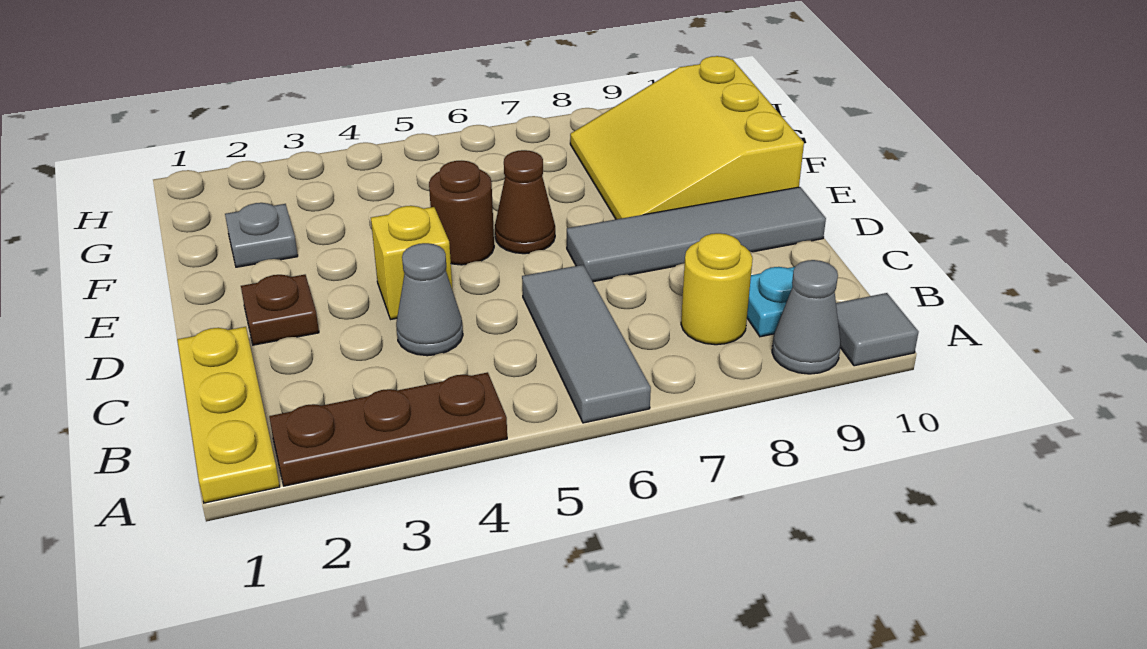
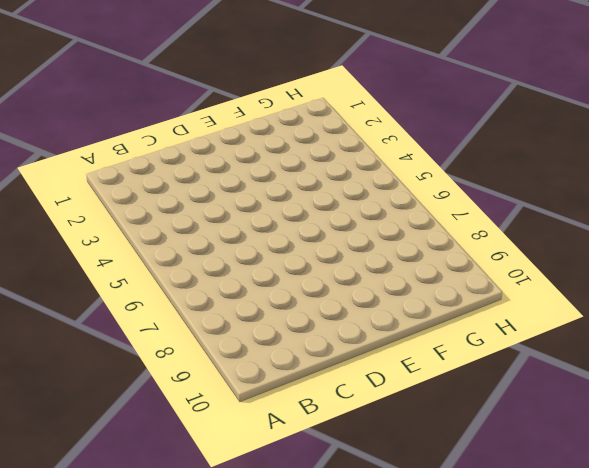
none -> yellow plate A1:C1 level 1
none -> brown plate A2:A4 level 1
none -> grey tile A6:C6 level 1

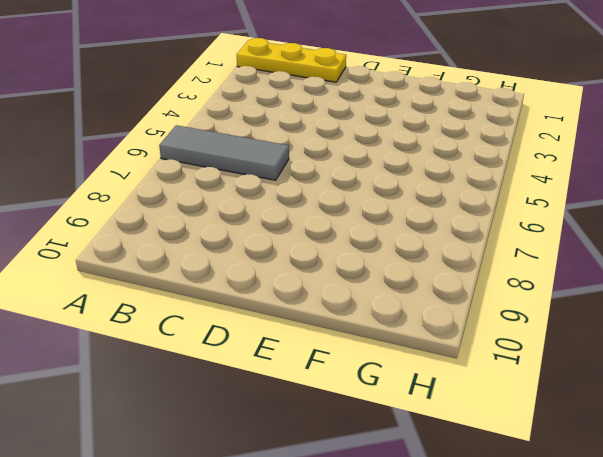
none -> brown plate A2:A4 level 1
none -> grey cone A9 level 1
none -> grey tile A10 level 1

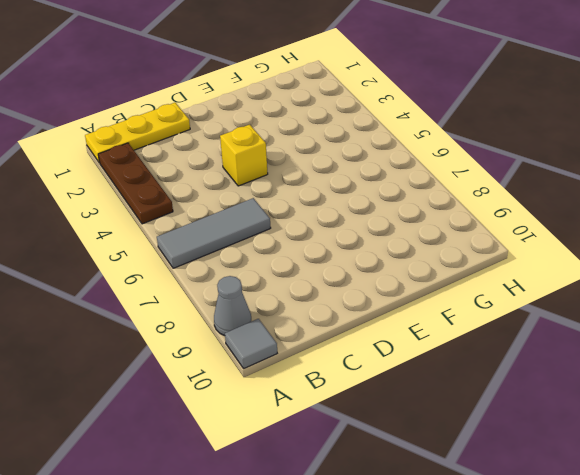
none -> yellow round brick B8 level 1
none -> cyan plate B9 level 1
none -> grey cone C4 level 1

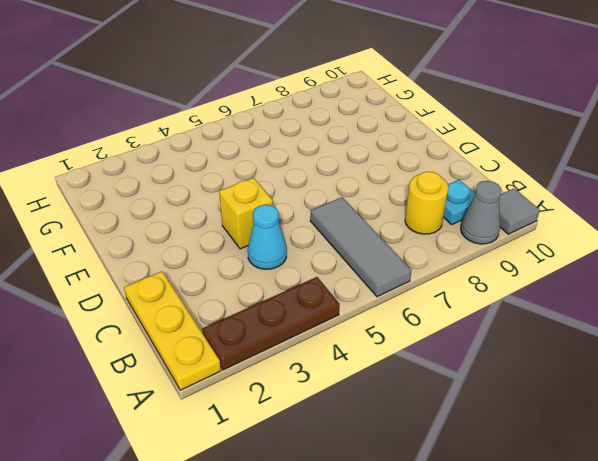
cyan cone C4 level 1 -> grey cone C4 level 1
none -> brown plate D2 level 1
none -> grey tile D7:D10 level 1
none -> brown round brick E5 level 1

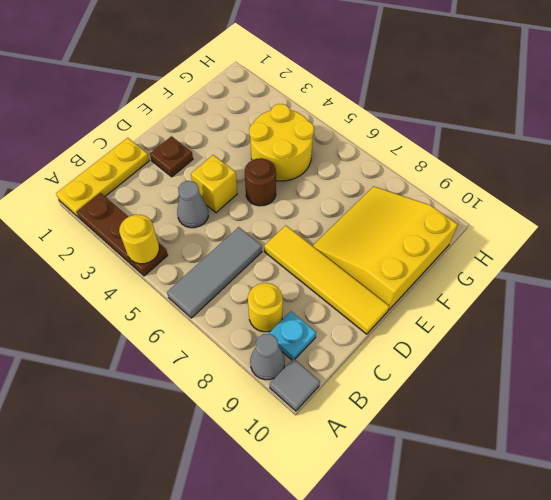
yellow round brick A4 level 2 -> none
yellow tile D7:D10 level 1 -> grey tile D7:D10 level 1
yellow round brick F4:G5 level 1 -> none
none -> brown cone E6 level 1
none -> grey plate F2 level 1

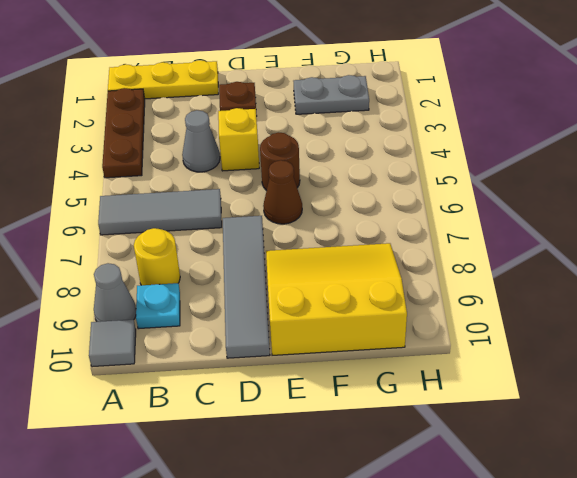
grey plate F2:G2 level 1 -> grey plate F2 level 1

